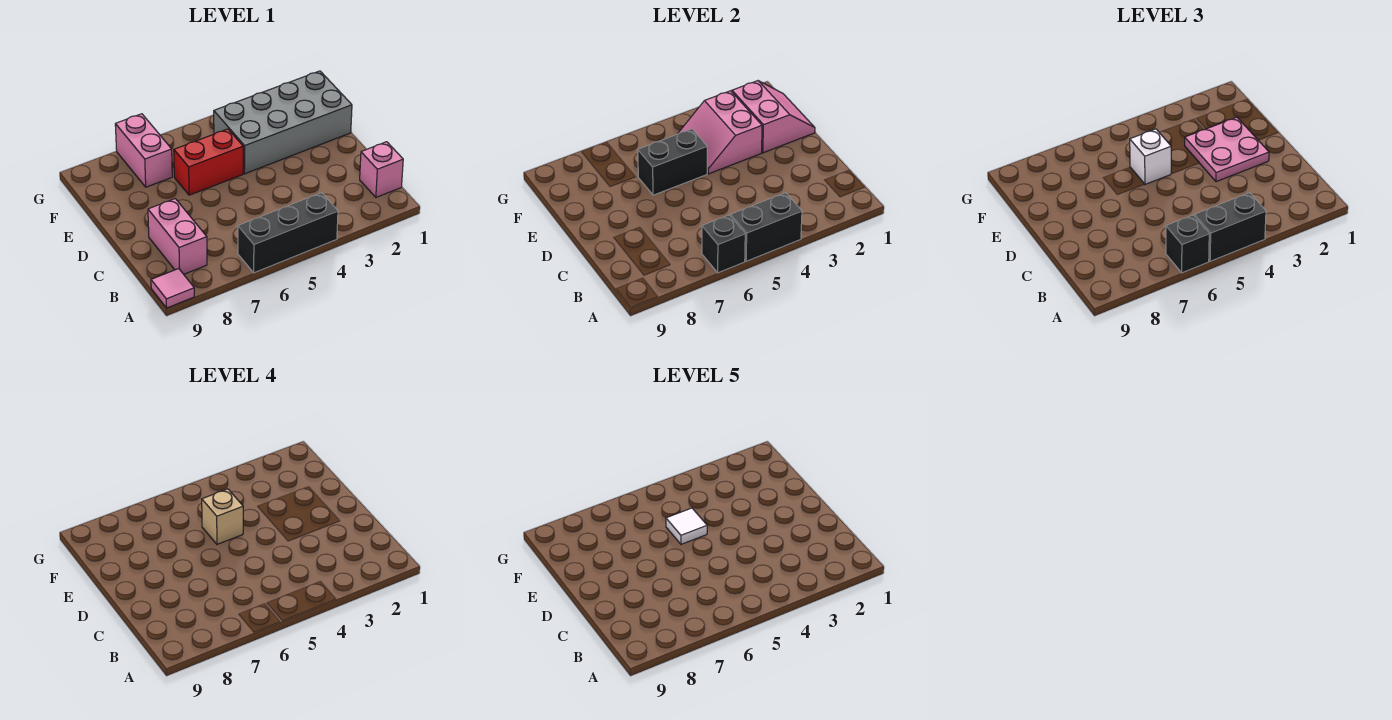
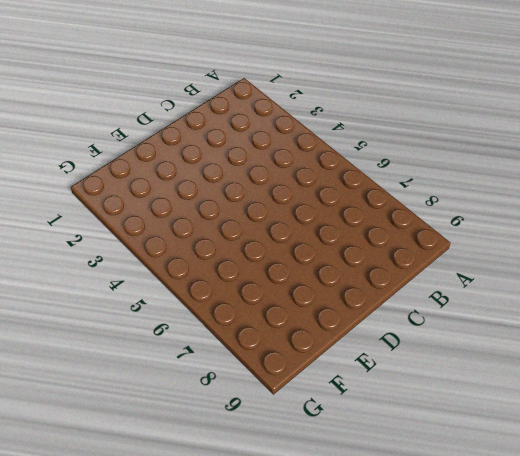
none -> black brick A4:A6 level 1
none -> pink tile A9 level 1
none -> pink brick B1 level 1

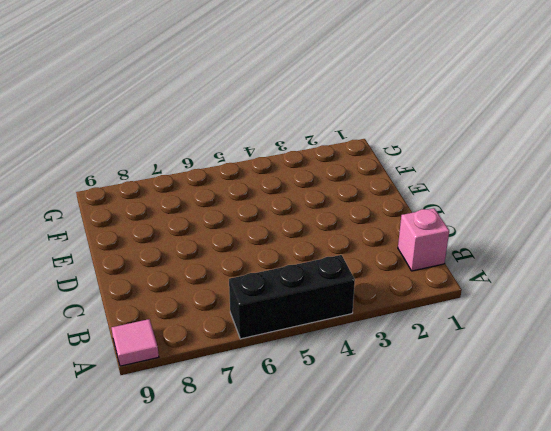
none -> pink brick B8:C8 level 1
none -> grey brick E1:F4 level 1
none -> red brick E5:E6 level 1

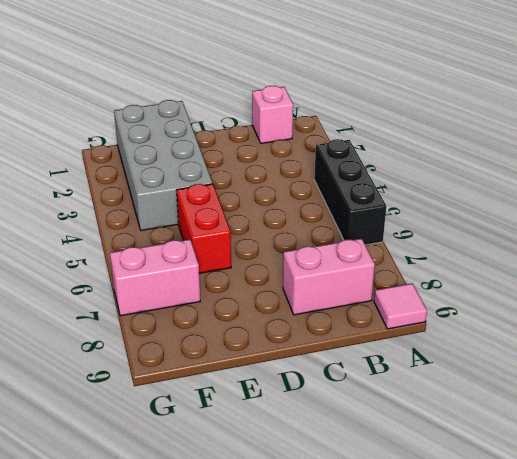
none -> black brick A4:A5 level 2
none -> black brick A6 level 2
none -> pink slope E1:F2 level 2 top 2

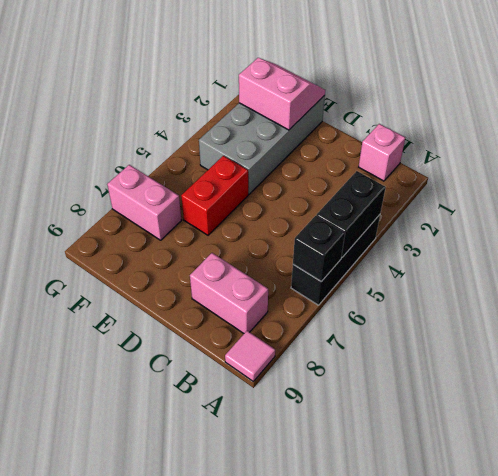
none -> pink slope E3:F4 level 2 top 3
none -> black brick E5:E6 level 2
none -> black brick A4:A5 level 3

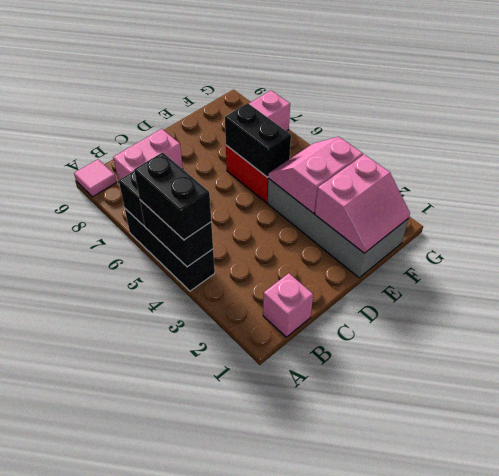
none -> black brick A6 level 3
none -> pink plate D2:E3 level 3
none -> white brick E5 level 3

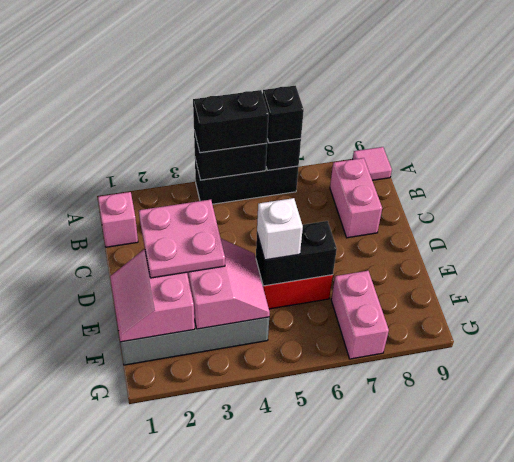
none -> tan brick E5 level 4
none -> white tile E5 level 5

